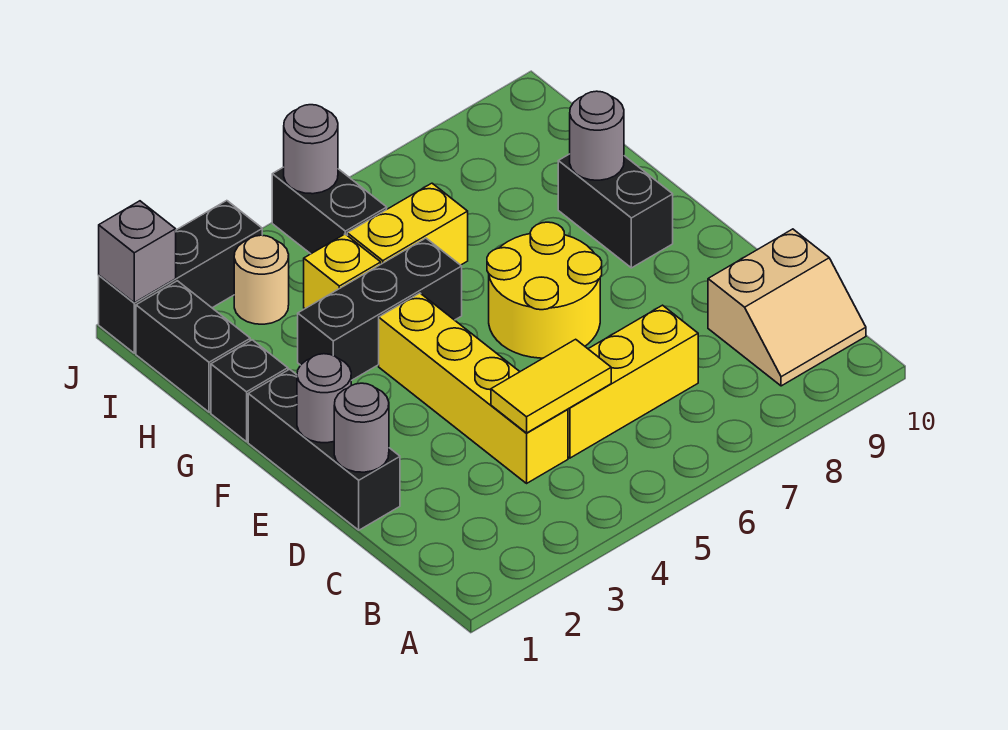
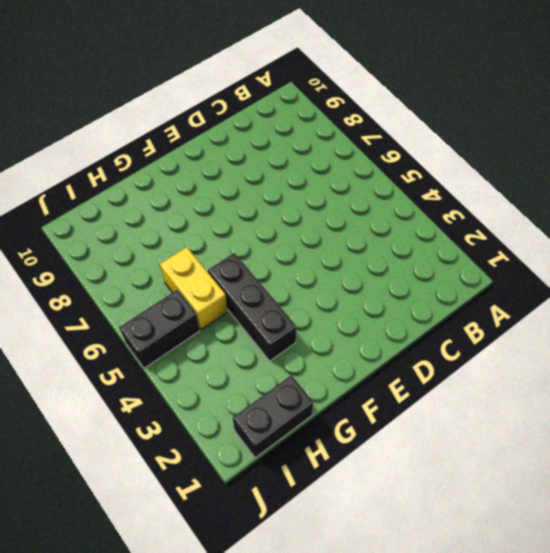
none -> tan slope B9:C10 level 1 top C
none -> yellow brick C4:F4 level 1
none -> yellow brick C5:C7 level 1

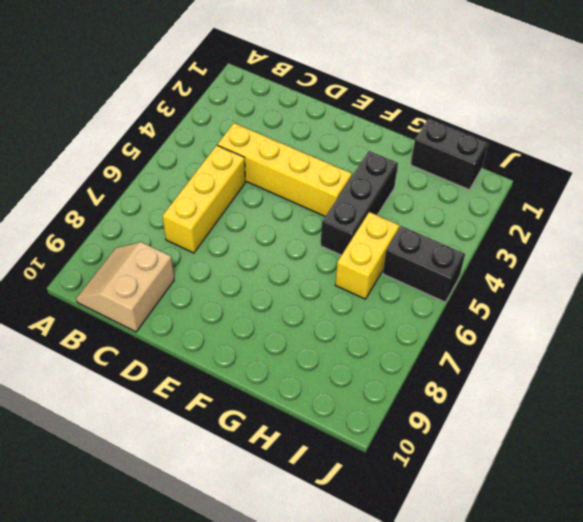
none -> black brick D1:F1 level 1
none -> yellow round brick E6:F7 level 1
none -> black brick F9:G9 level 1

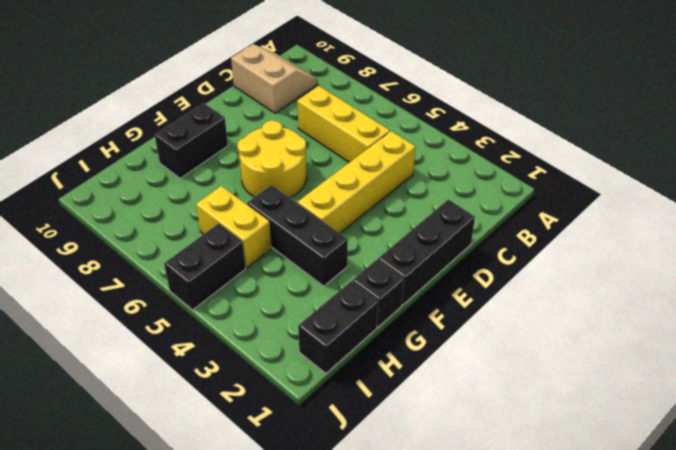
none -> yellow brick H4 level 1
none -> tan round brick I3 level 1
none -> black brick J1:J3 level 1

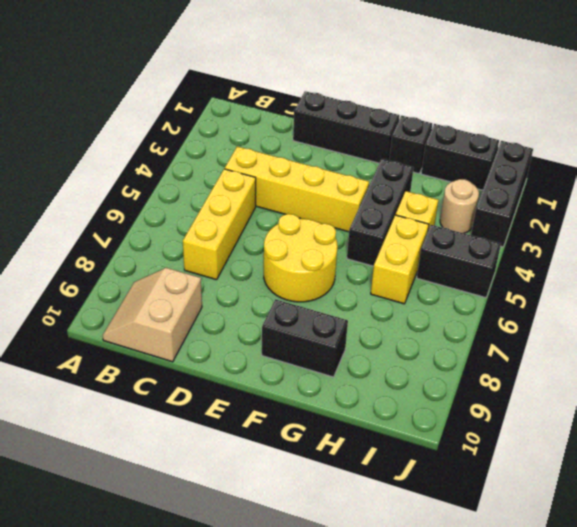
none -> yellow tile C4:C5 level 2
none -> grey round brick D1 level 2
none -> grey round brick E1 level 2

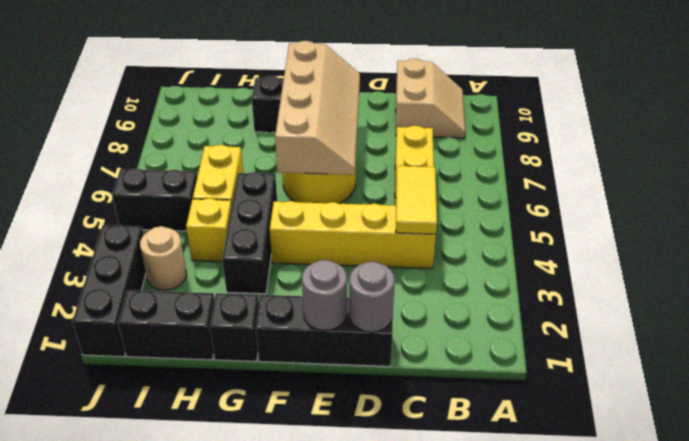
tan slope E6:F9 level 2 top F -> none
none -> grey round brick G9 level 2
none -> grey brick J1 level 2
none -> grey round brick J5 level 2

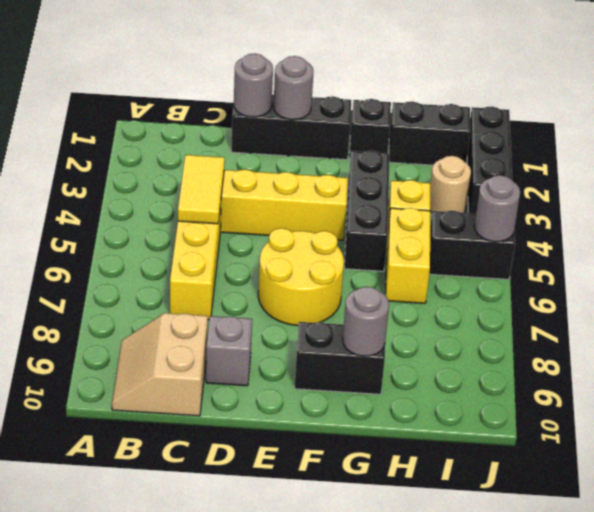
grey brick D9 level 1 -> grey brick J1 level 2

